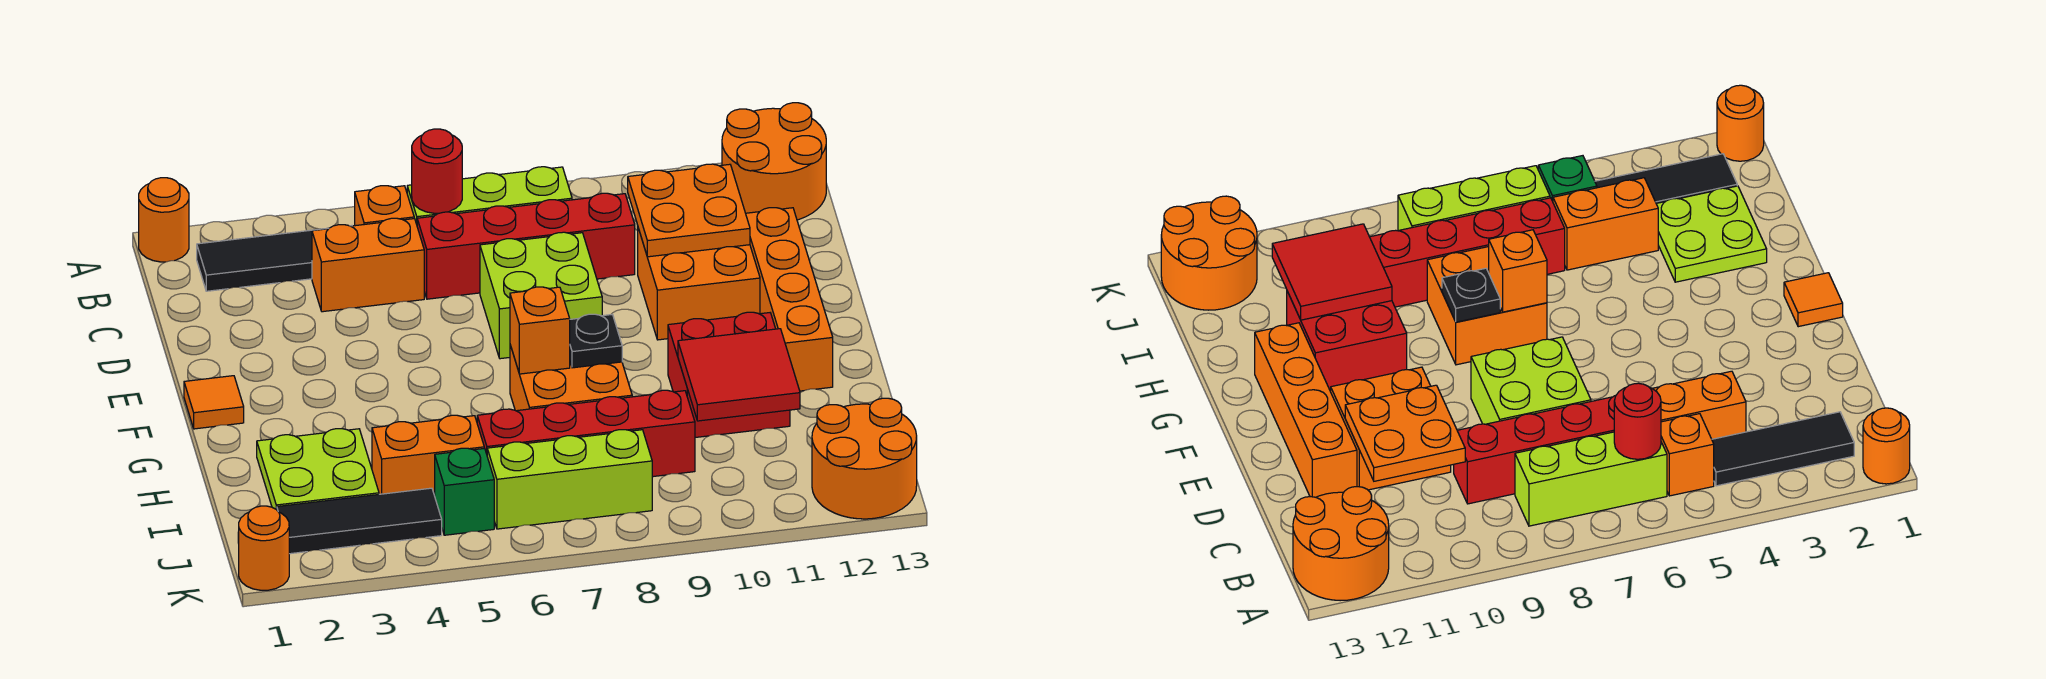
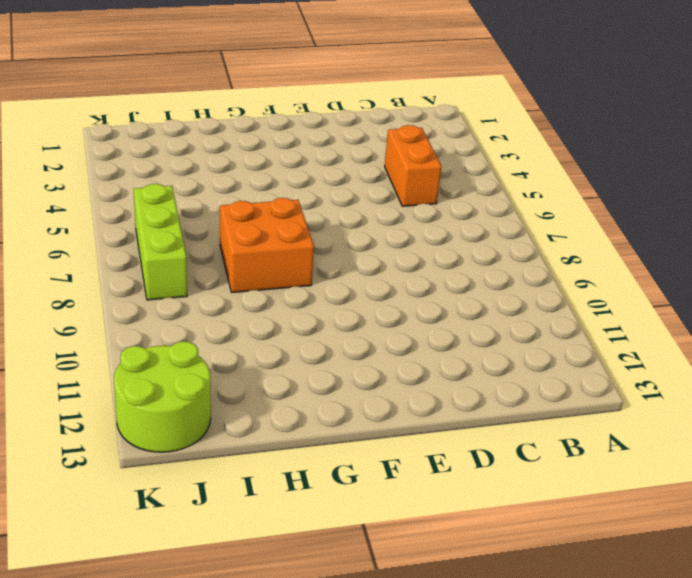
lime round brick J12:K13 level 1 -> orange round brick J12:K13 level 1
none -> orange round brick A1 level 1
none -> orange round brick A12:B13 level 1
none -> black tile B2:B4 level 1

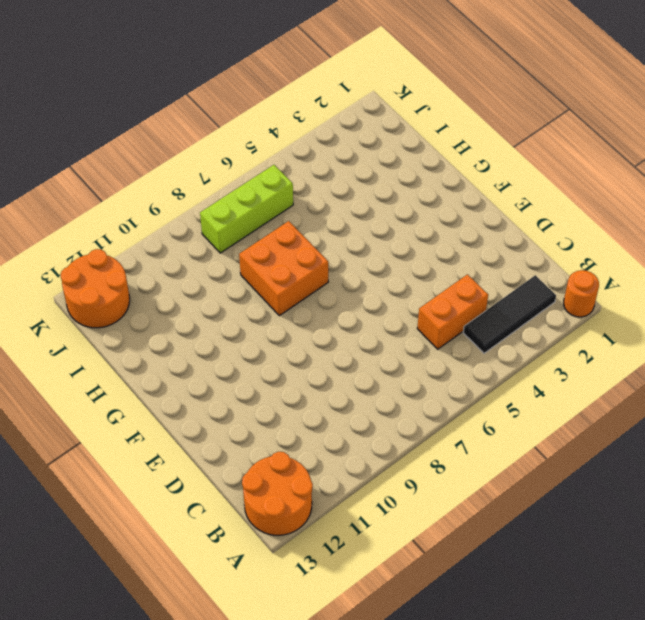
none -> orange brick B5 level 1
none -> lime brick B6:B8 level 1
none -> red brick C6:C9 level 1

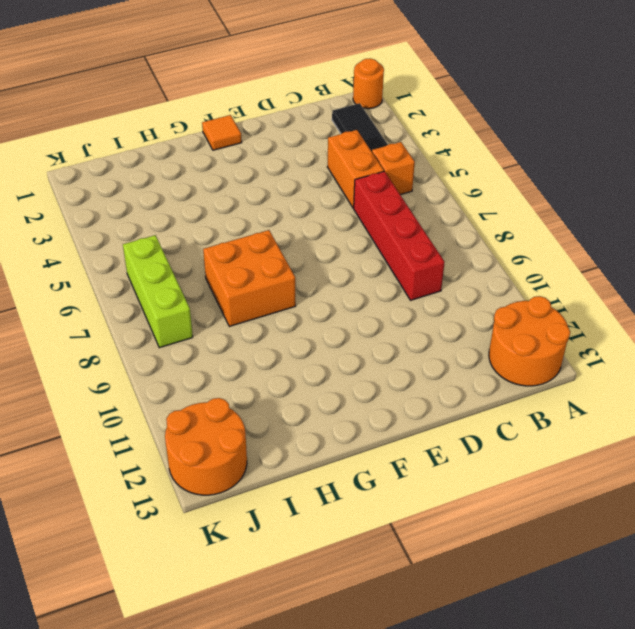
none -> lime brick B6:B8 level 1
none -> lime brick D7:E8 level 1
none -> orange brick D10:E11 level 1

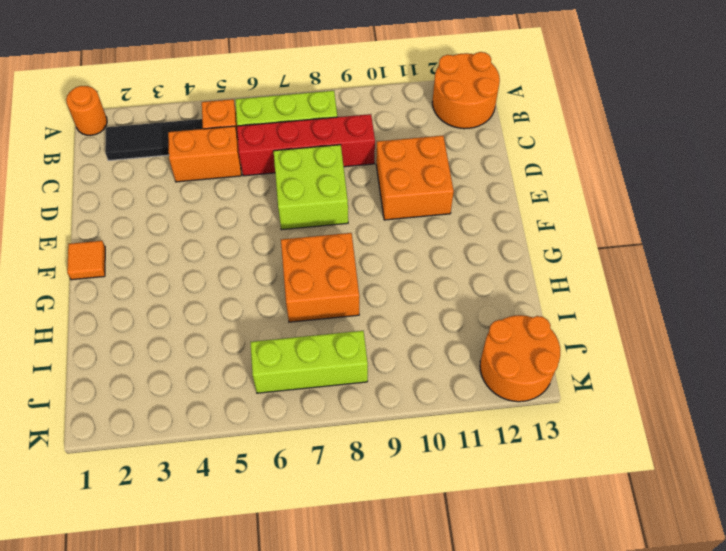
none -> orange brick D12:G12 level 1
none -> red brick G10:H11 level 1
none -> lime plate H2:I3 level 1

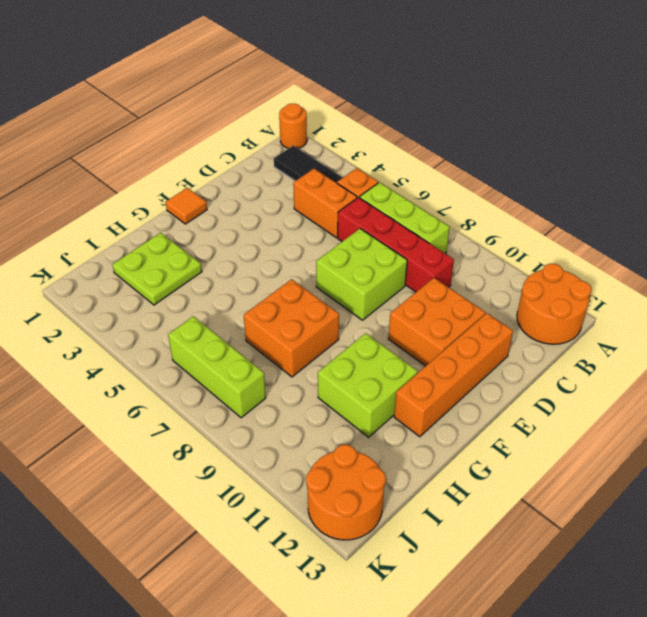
lime brick G10:H11 level 1 -> red brick G10:H11 level 1
none -> orange brick I4:I5 level 1
none -> red brick I6:I9 level 1
none -> black tile J2:J4 level 1

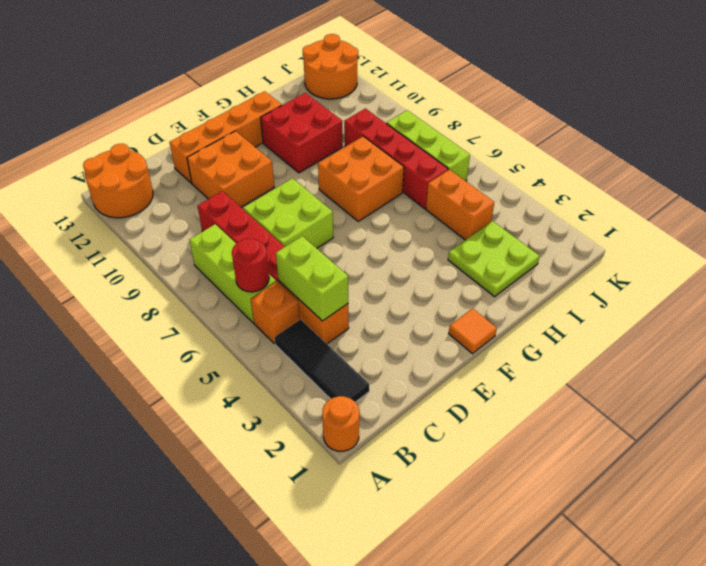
lime brick C4:C5 level 2 -> none
none -> black tile J2:J4 level 1
none -> green brick J5 level 1
none -> orange round brick K1 level 1

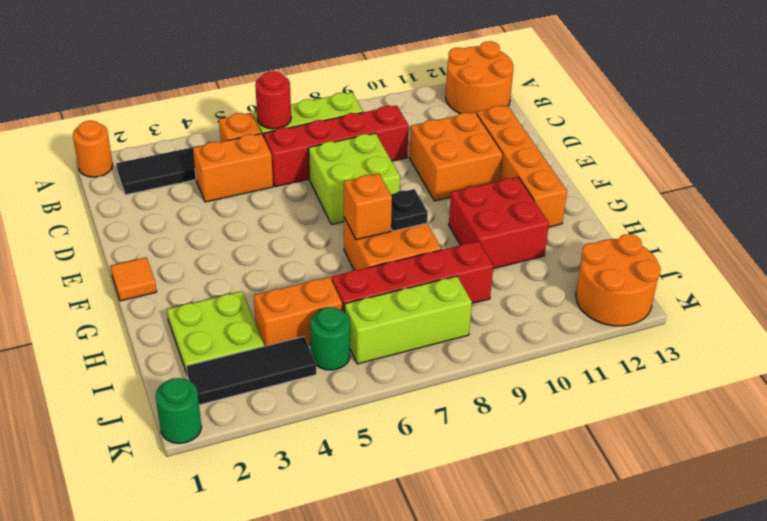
green round brick J5 level 1 -> green brick J5 level 1
green round brick K1 level 1 -> orange round brick K1 level 1
none -> orange plate C10:D11 level 2
none -> red tile H10:I11 level 2

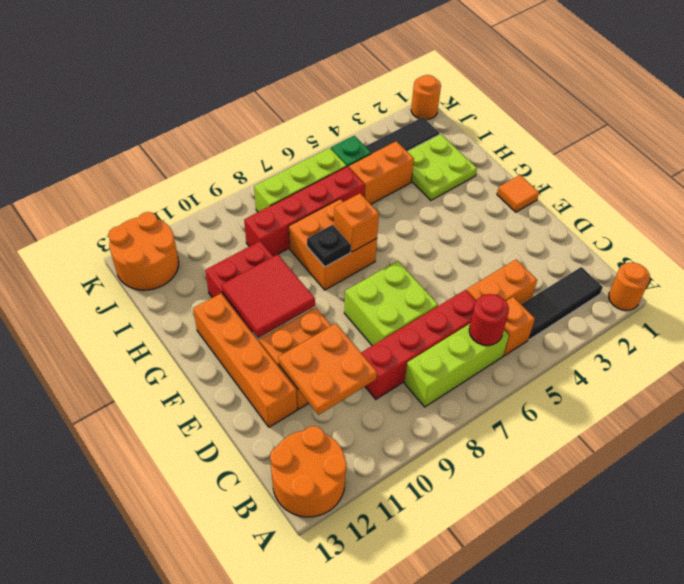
red tile F10:G11 level 2 -> red tile H10:I11 level 2

